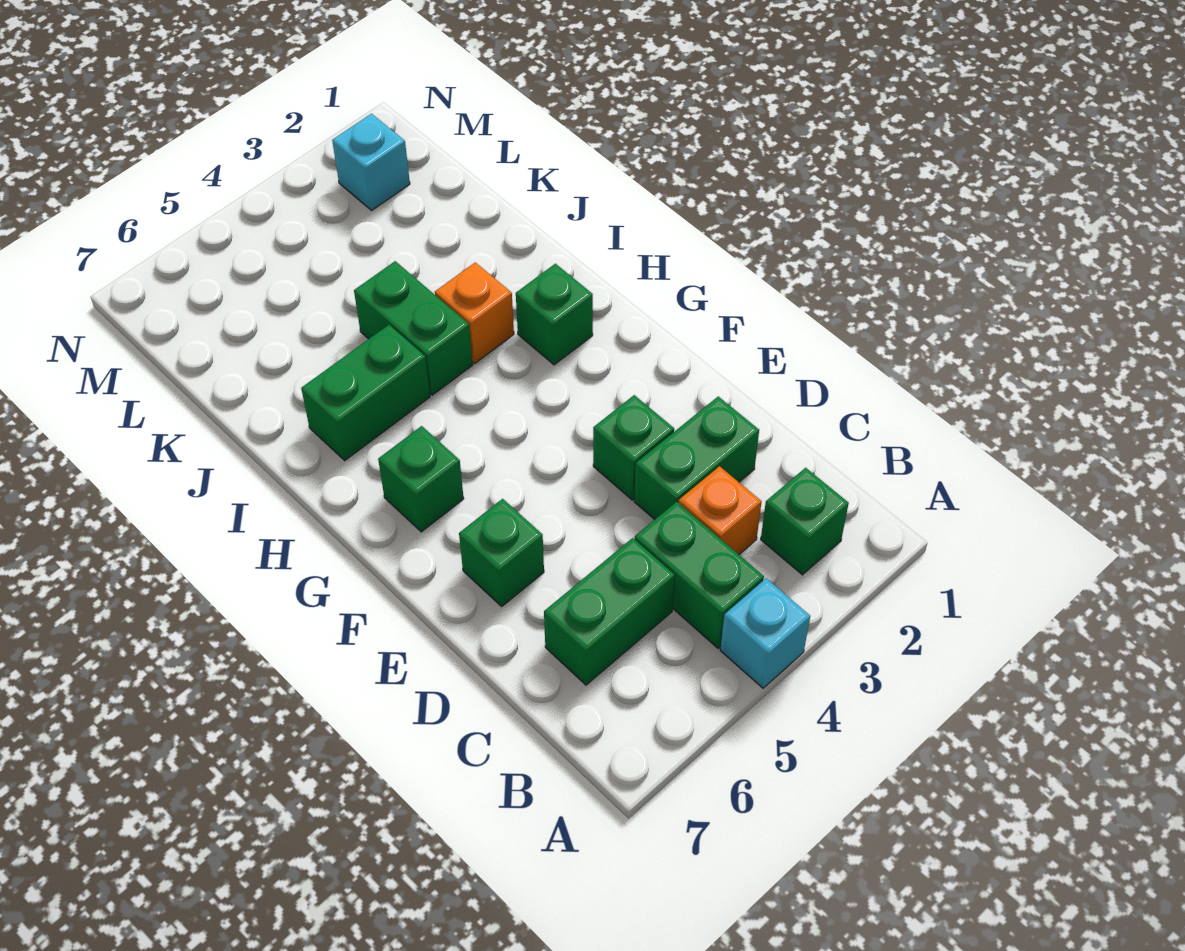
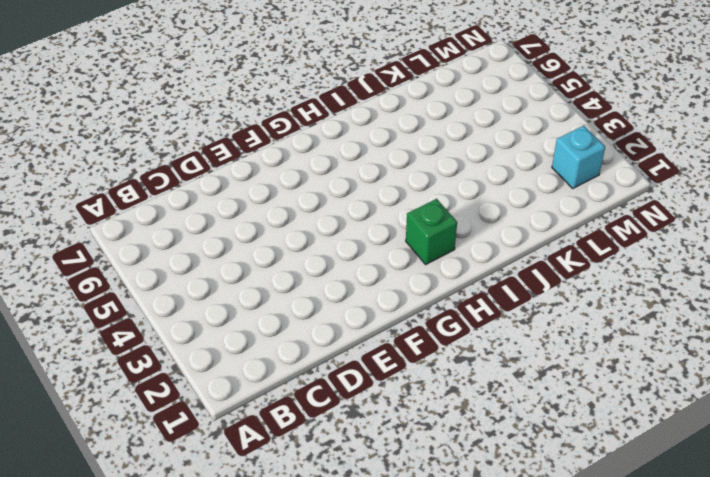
none -> cyan brick A4 level 1
none -> green brick B2 level 1
none -> green brick B4:C4 level 1

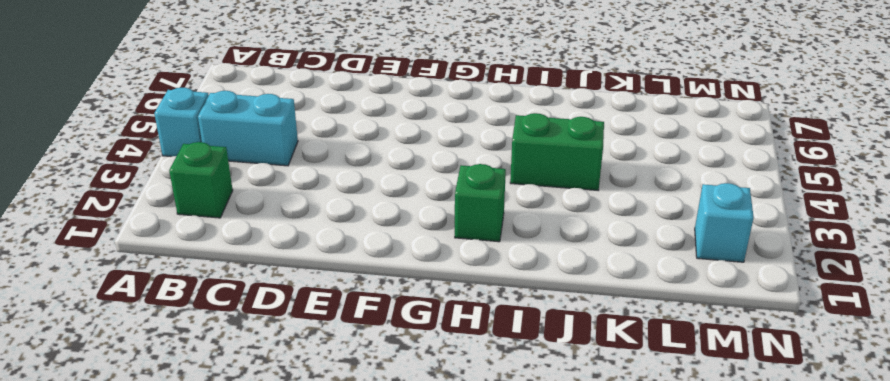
cyan brick B4:C4 level 1 -> green brick B4:C4 level 1
none -> orange brick C3 level 1
none -> green brick C5:C6 level 1
none -> green brick D2:D3 level 1

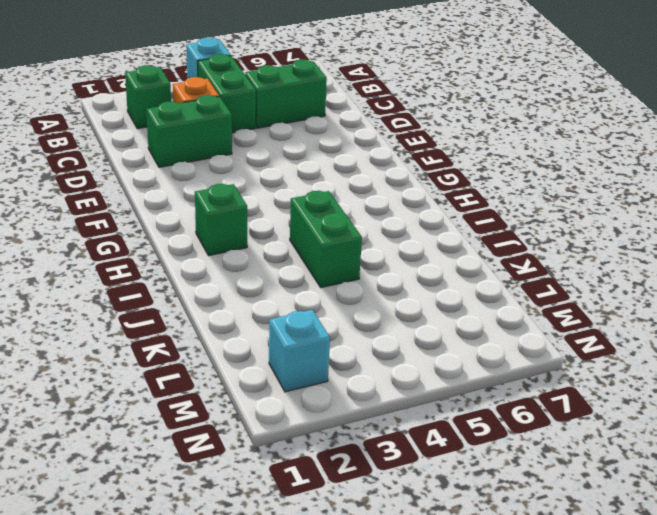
none -> green brick E3 level 1
none -> green brick E6 level 1
none -> green brick G6 level 1

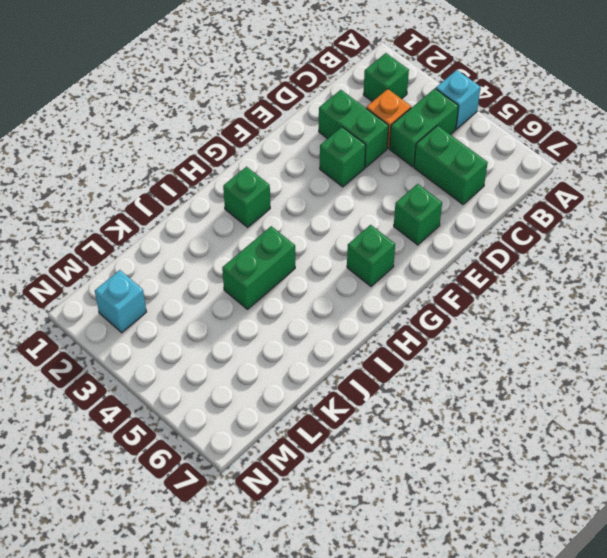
none -> orange brick I3 level 1
none -> green brick I5:I6 level 1

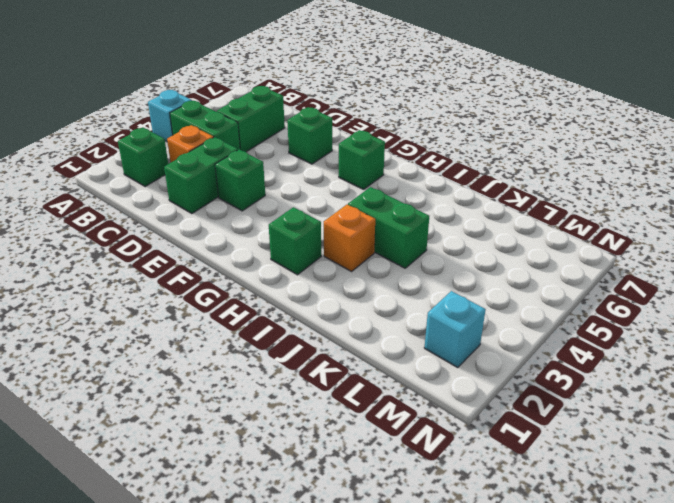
none -> green brick I5:I6 level 1

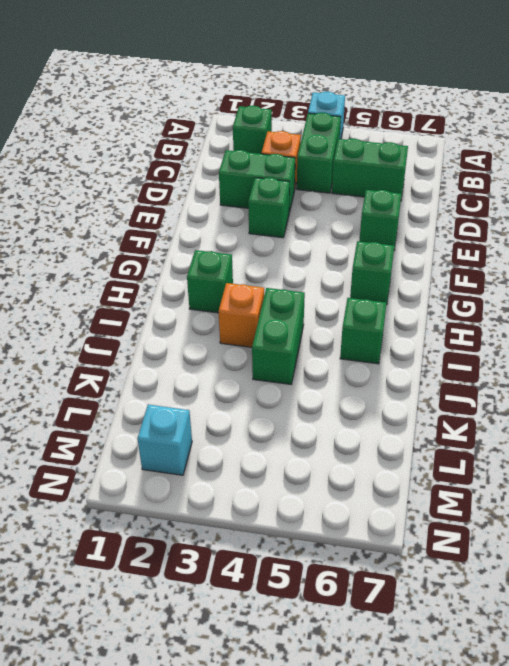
green brick I6 level 1 -> green brick I5:I6 level 1

